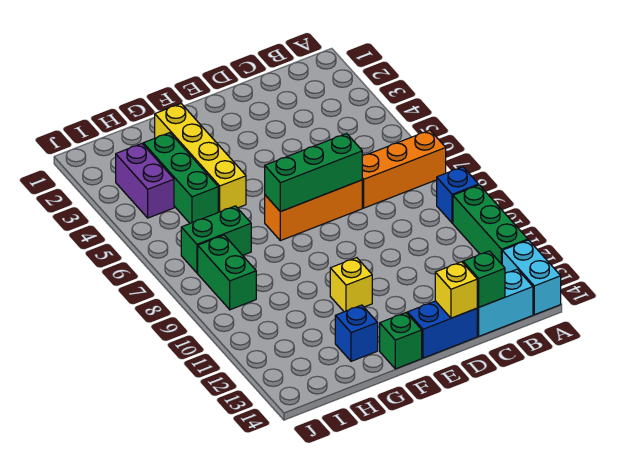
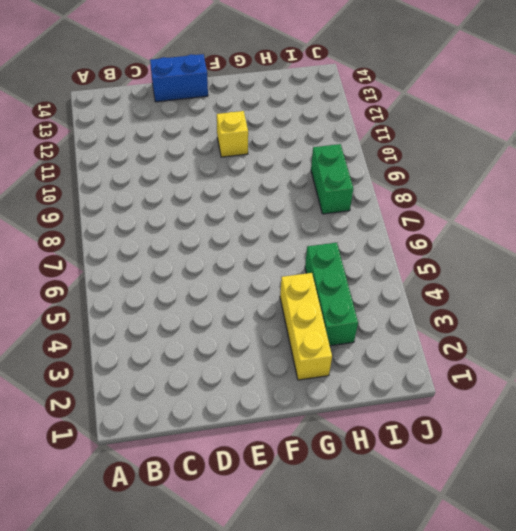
yellow brick G2:G4 level 1 -> yellow brick G2:G5 level 1
none -> orange brick A7:C7 level 1
none -> blue brick A9 level 1
none -> green brick A10:A12 level 1

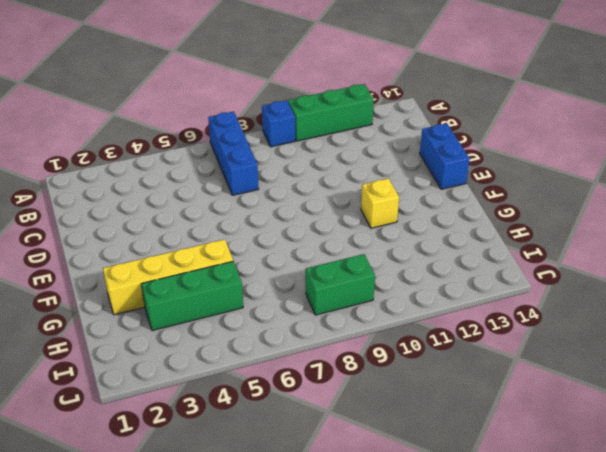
blue brick A7:C7 level 1 -> orange brick A7:C7 level 1
none -> cyan brick A13:A14 level 1
none -> cyan brick B14:C14 level 1
none -> orange brick D7:F7 level 1

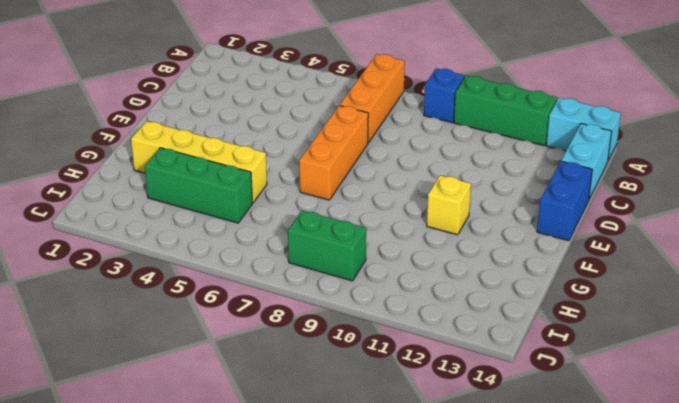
none -> green brick F14 level 1
none -> blue brick G13 level 1
none -> green brick H7:I7 level 1

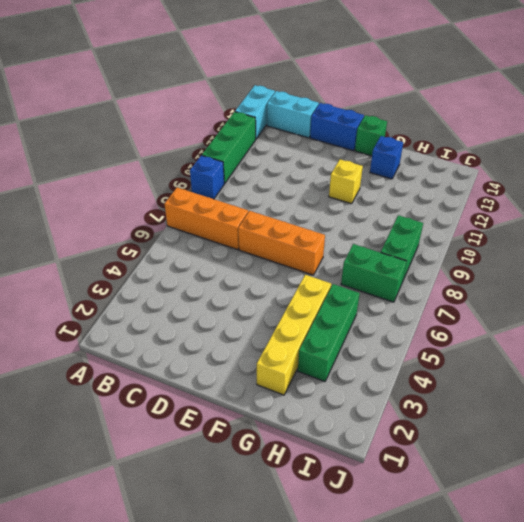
none -> purple brick I3:I4 level 1
none -> green brick C14 level 2
none -> green brick D7:F7 level 2

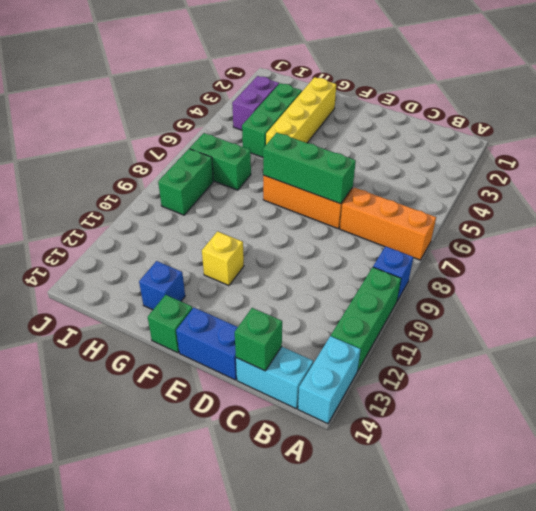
none -> yellow brick D14 level 2

